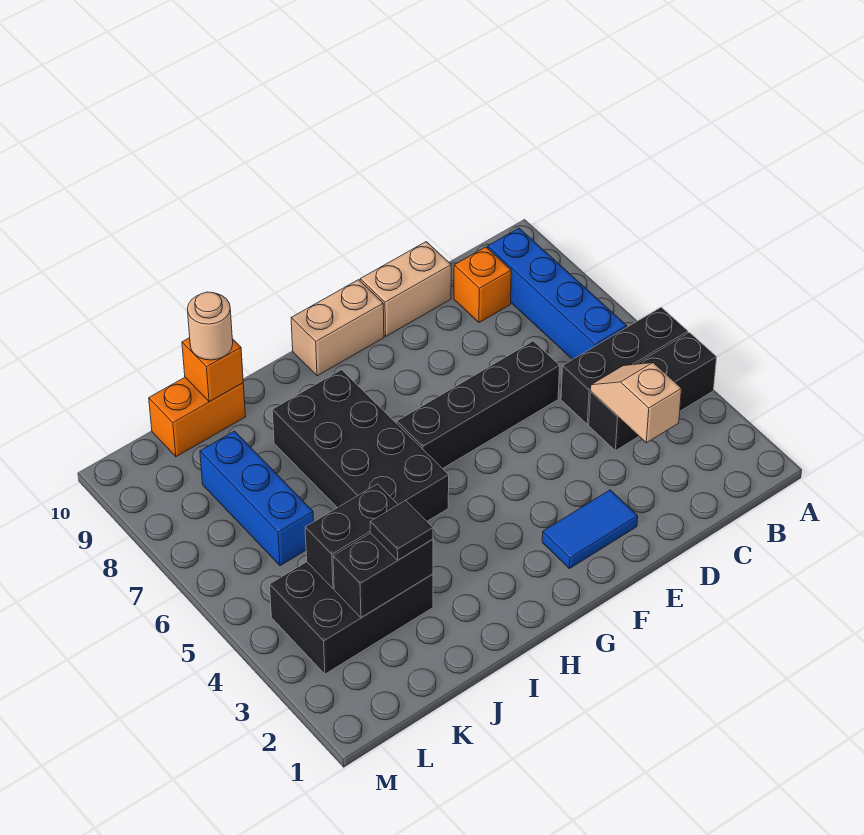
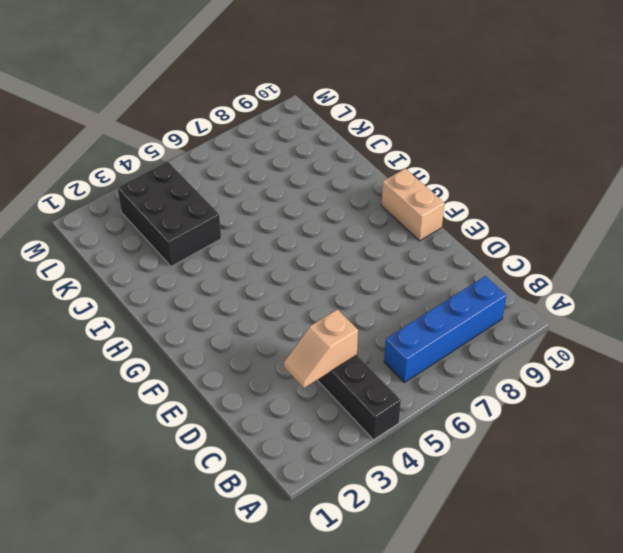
tan slope C3:C4 level 2 top 4 -> tan slope C3:C4 level 2 top 3
none -> black brick A5:C5 level 1
none -> orange brick C9 level 1
none -> black brick D6:G6 level 1

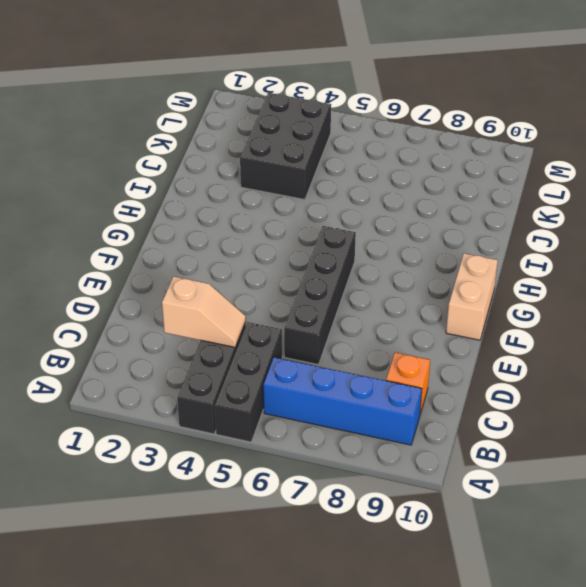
none -> tan brick D10:E10 level 1
none -> blue tile E2:F2 level 1
none -> black brick H5:I8 level 1

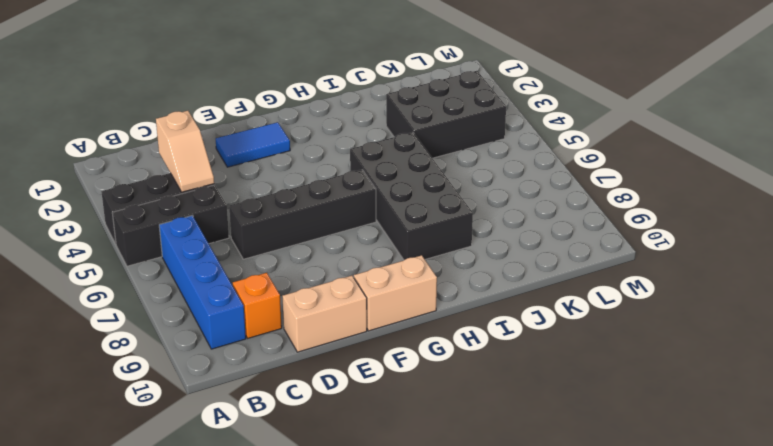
none -> orange brick J10:K10 level 1
none -> blue brick K6:K8 level 1
none -> black brick J3:K3 level 2

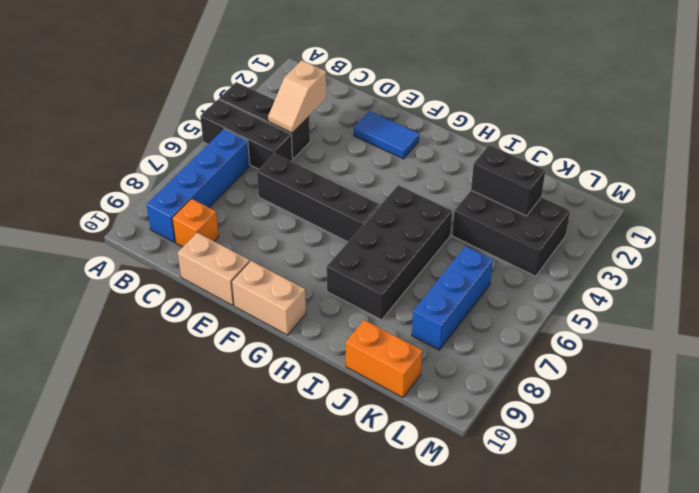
none -> black brick J4:K4 level 2
none -> orange brick J10 level 2
none -> black tile J3 level 3

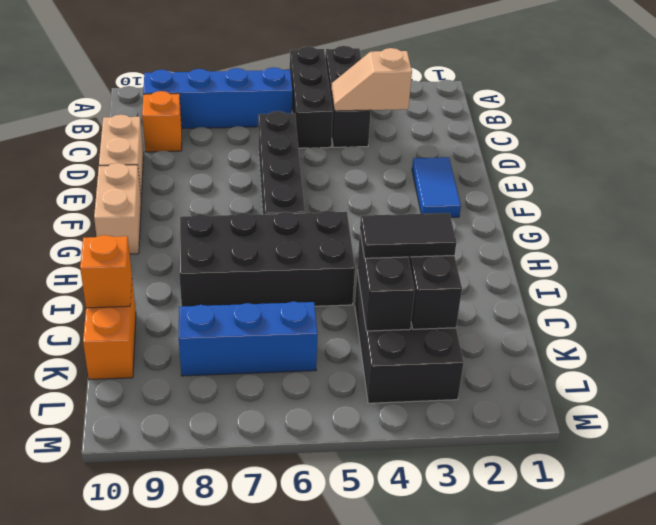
black tile J3:J4 level 3 -> black tile J3 level 3
none -> tan round brick J10 level 3

